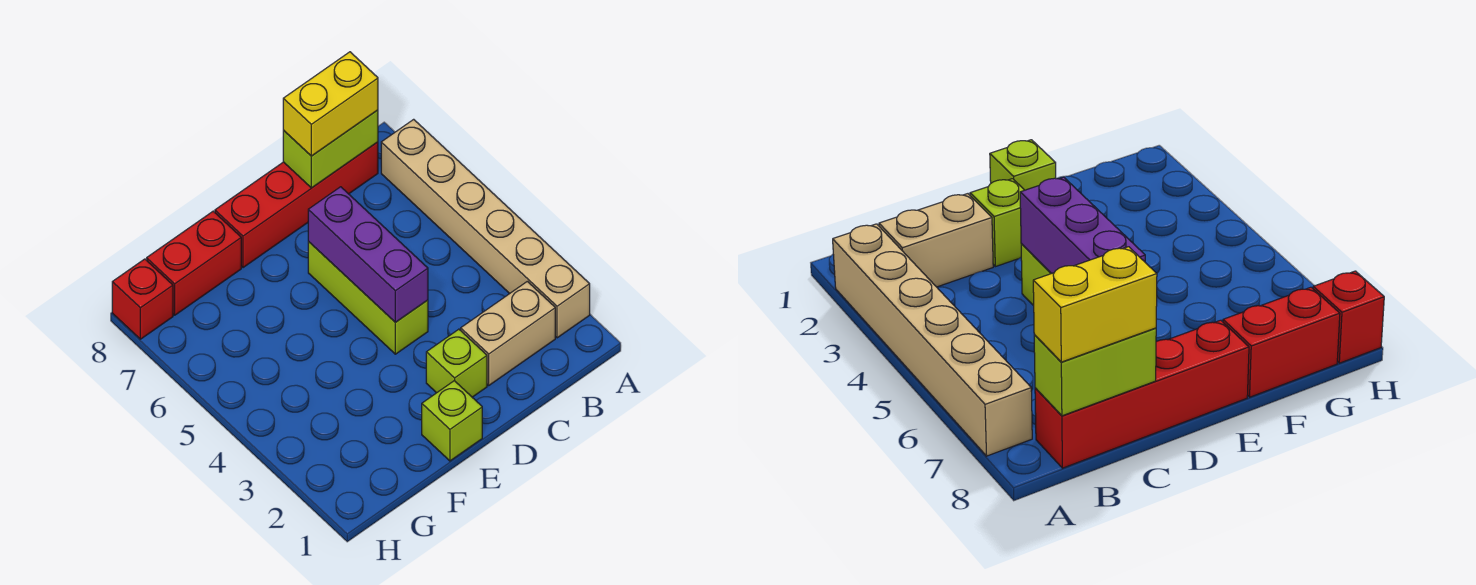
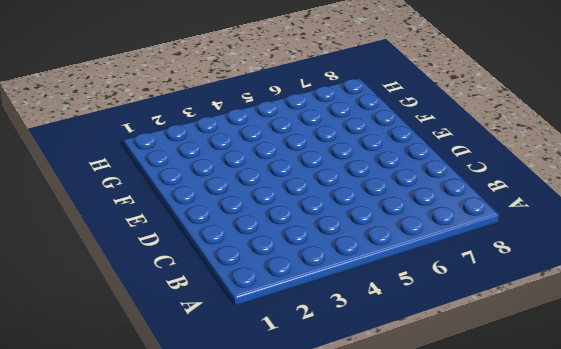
none -> tan brick A2:A7 level 1
none -> tan brick B2:C2 level 1

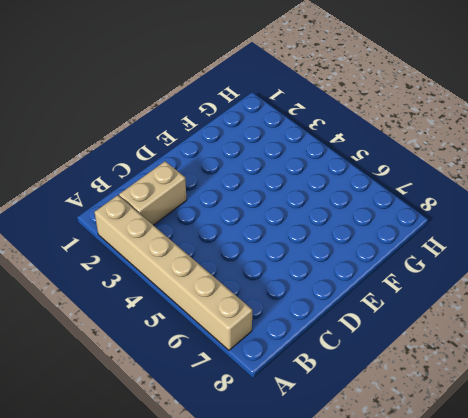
none -> red brick B8:E8 level 1
none -> lime brick D2 level 1

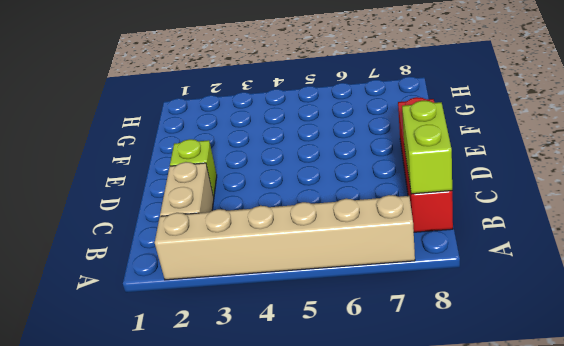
none -> lime brick D4:D6 level 1
none -> lime brick E1 level 1

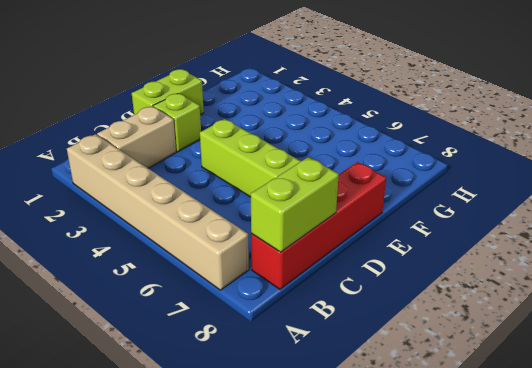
lime brick D1:E1 level 1 -> lime brick E1 level 1
none -> red brick F8:G8 level 1
none -> red brick H8 level 1

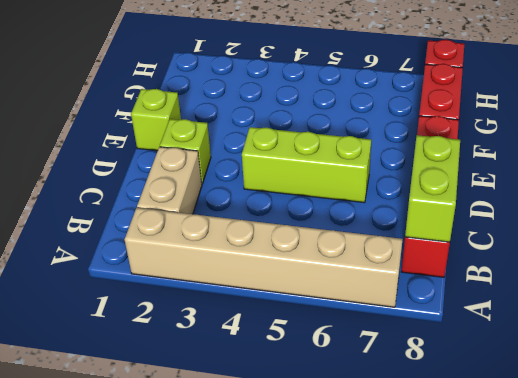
none -> purple brick D4:D6 level 2
none -> yellow brick B8:C8 level 3

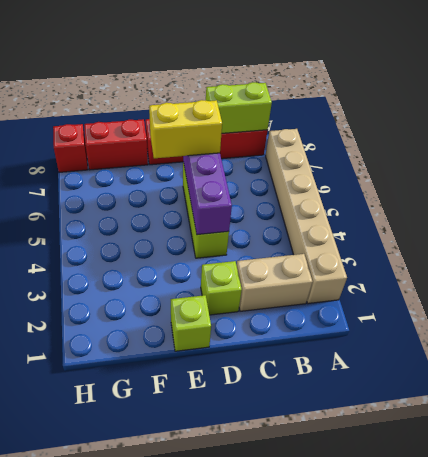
yellow brick D6:E6 level 3 -> yellow brick B8:C8 level 3

